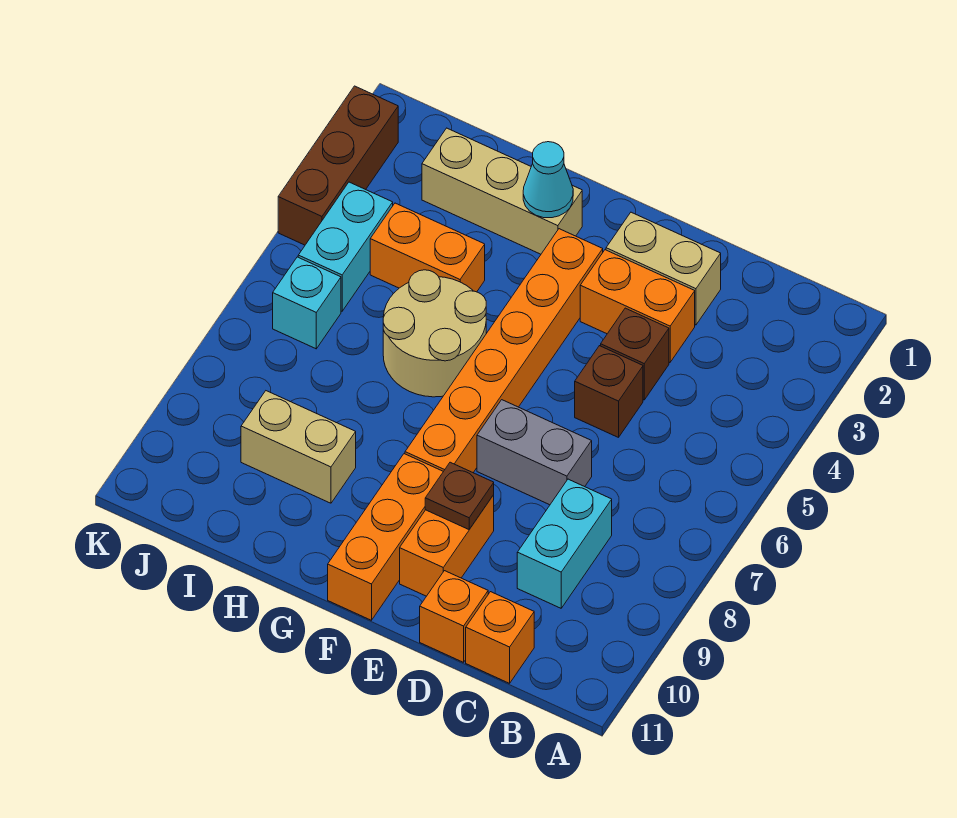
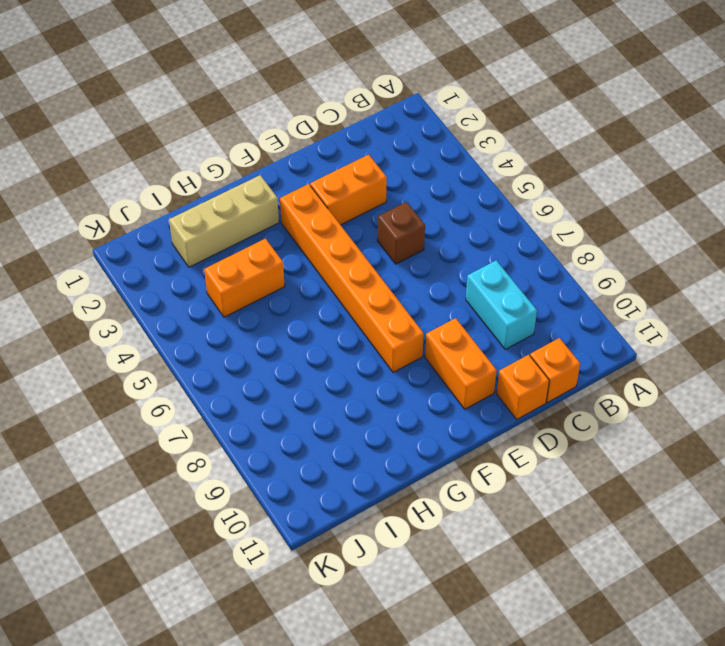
none -> tan brick D2:E2 level 1
none -> brown brick D4 level 1
none -> grey brick D7:E7 level 1

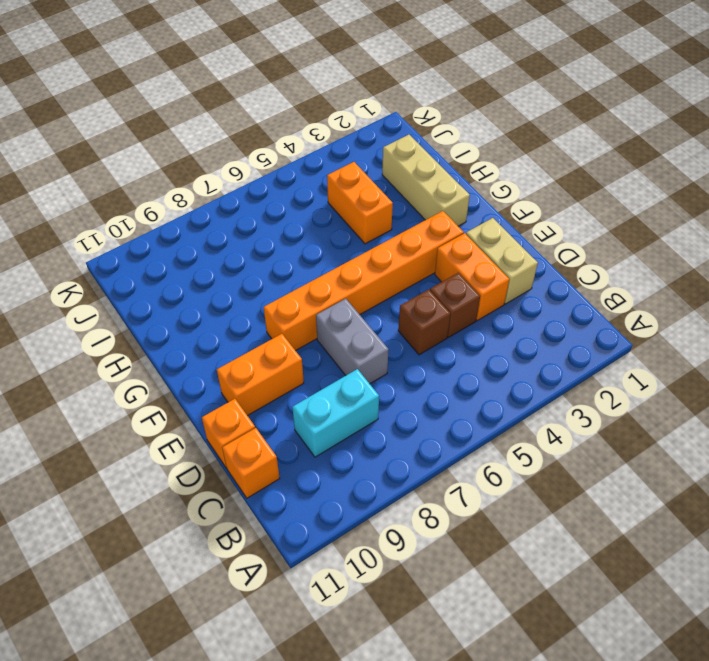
none -> orange brick F9:F11 level 1
none -> tan round brick G5:H6 level 1
none -> tan brick H9:I9 level 1

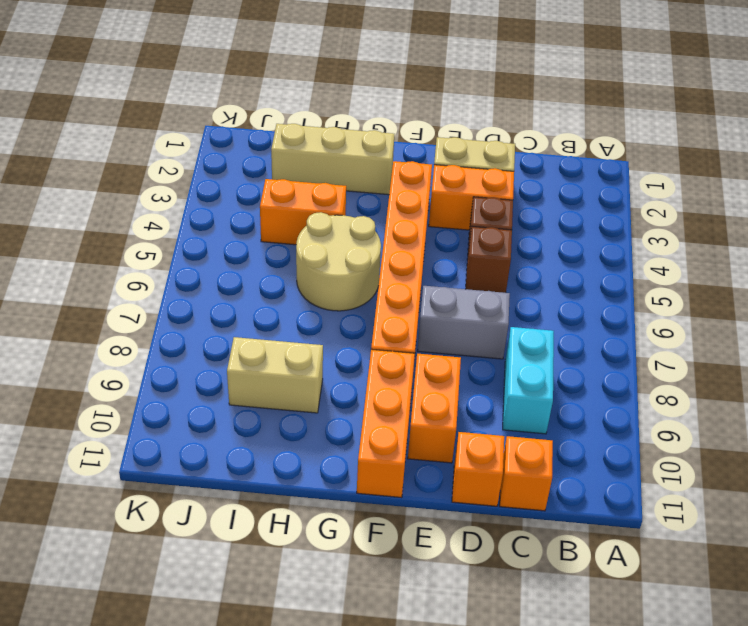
none -> cyan brick J4:J5 level 1
none -> cyan brick J6 level 1
none -> brown brick K2:K4 level 1

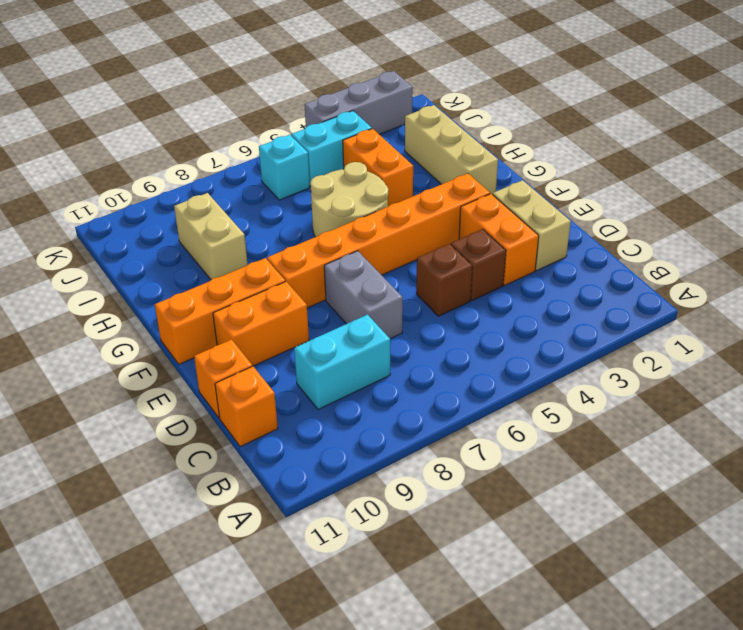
grey brick K2:K4 level 1 -> brown brick K2:K4 level 1
none -> brown plate E9 level 2
none -> cyan cone G2 level 2

